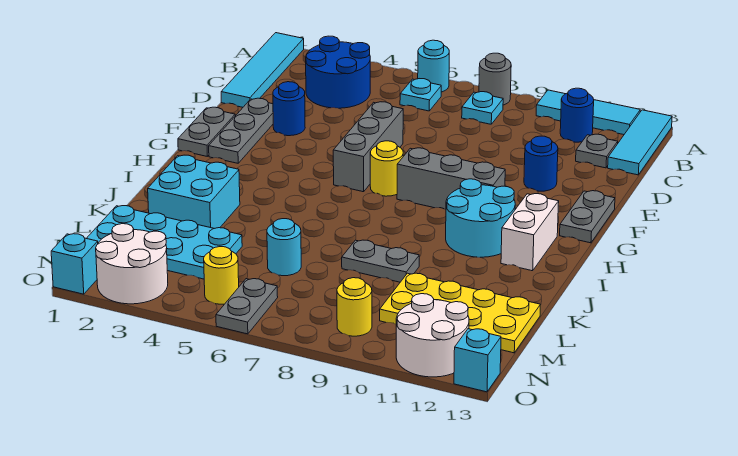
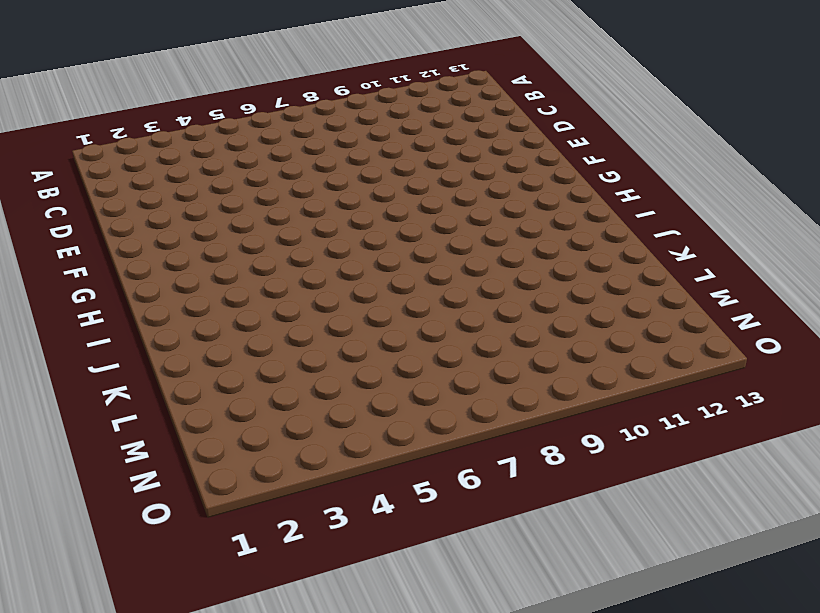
none -> cyan tile A1:D1 level 1
none -> cyan round brick A6 level 1
none -> grey round brick A8 level 1
none -> cyan tile A10:A12 level 1

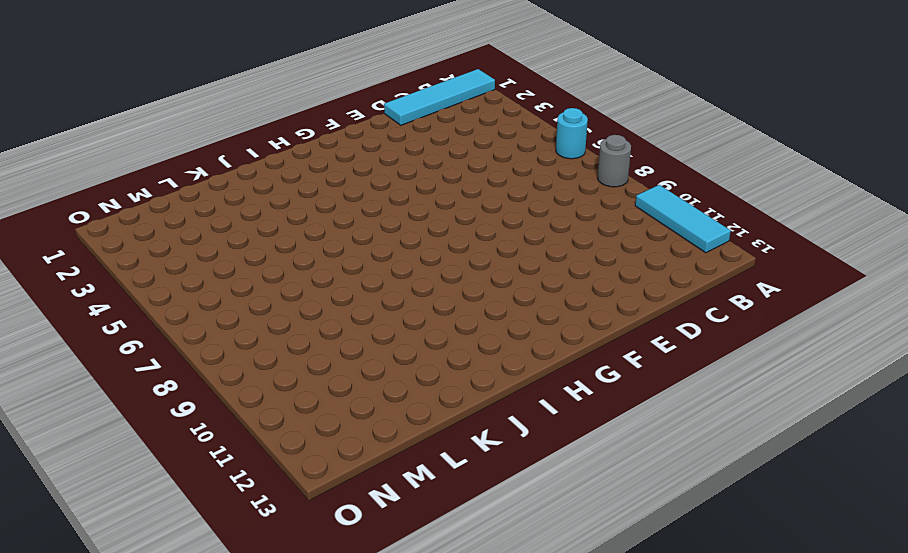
none -> cyan tile A13:C13 level 1
none -> blue round brick B3:C4 level 1
none -> cyan plate B6 level 1
none -> cyan plate B8 level 1

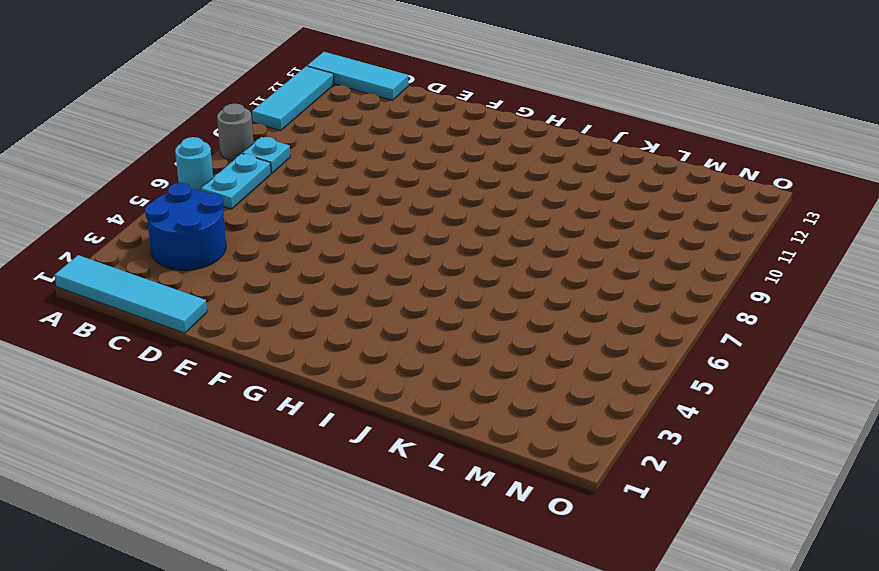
cyan plate B6:B7 level 1 -> cyan plate B6 level 1
none -> blue round brick B11 level 1
none -> grey plate C12 level 1
none -> grey plate E2:G2 level 1
none -> blue round brick E3 level 1

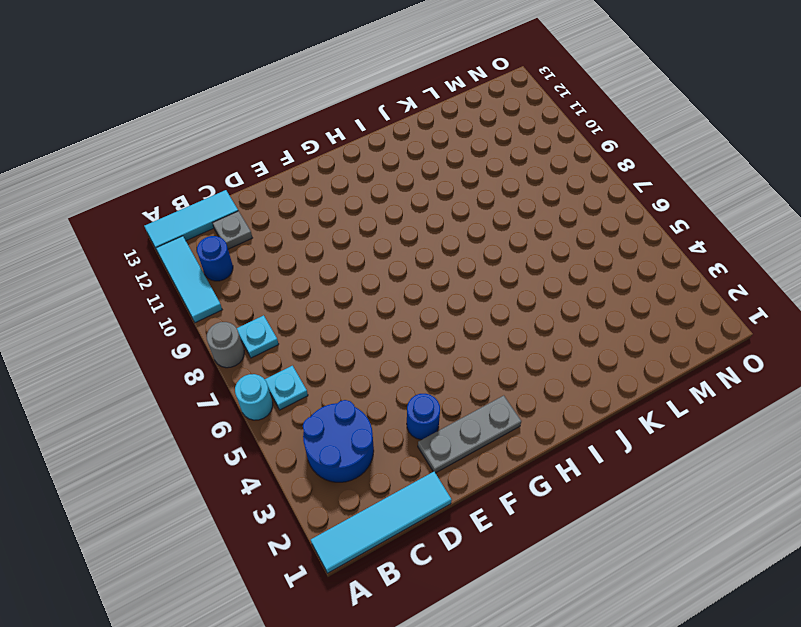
none -> grey brick E6:G6 level 1
none -> blue round brick E11 level 1
none -> grey plate F1:G1 level 1
none -> grey plate F13:G13 level 1

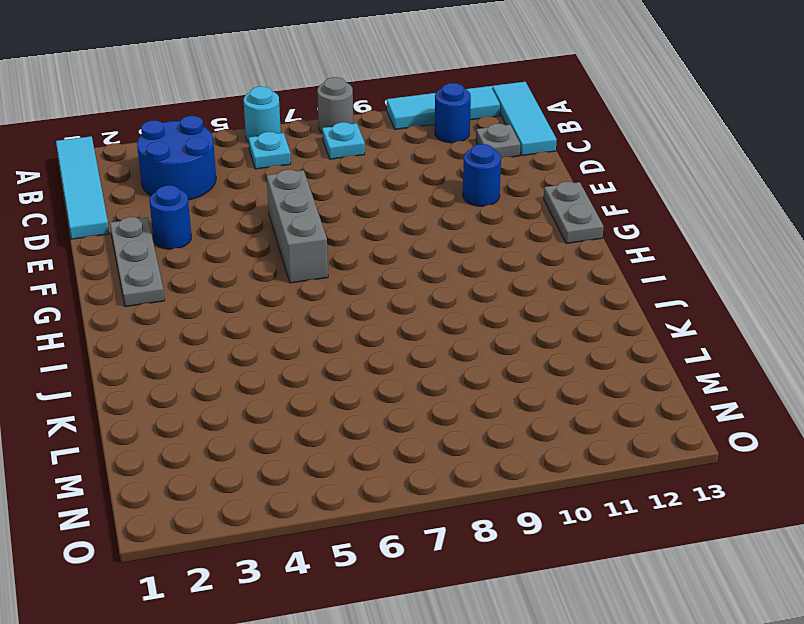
none -> grey plate F1:G1 level 1
none -> yellow round brick G7 level 1
none -> grey brick G8:G10 level 1
none -> cyan round brick H10:I11 level 1

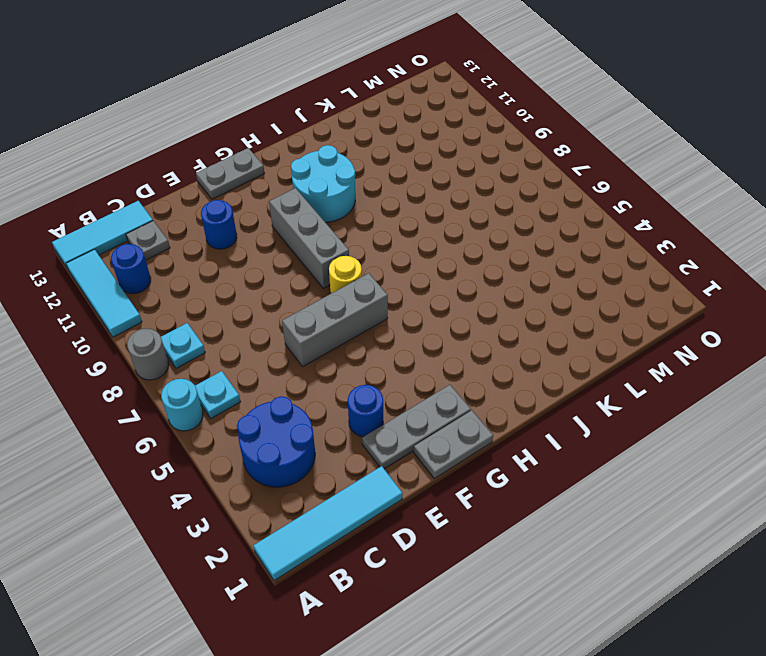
none -> white brick H12:I12 level 1
none -> cyan brick J2:K3 level 1
none -> grey plate K8:K9 level 1
none -> cyan plate L1:M4 level 1

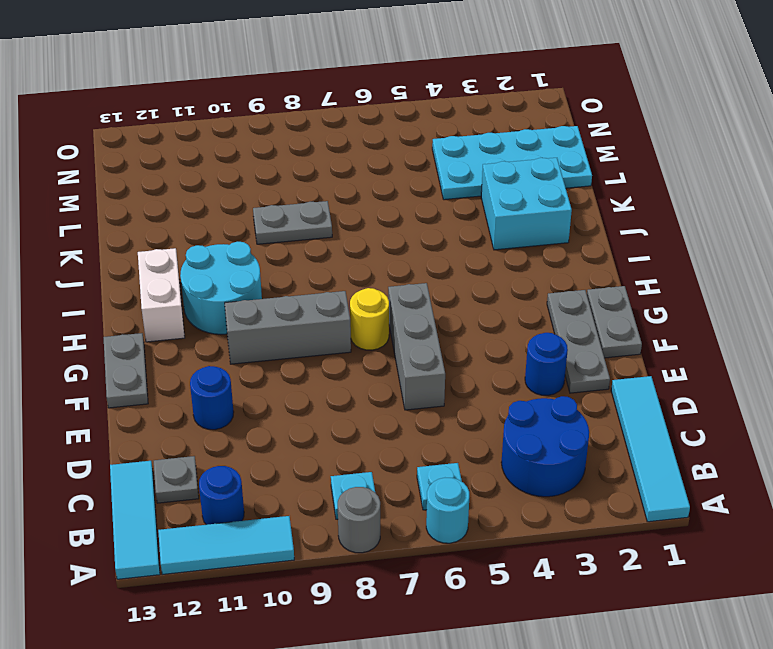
none -> cyan round brick L6 level 1
none -> yellow plate L10:M13 level 1
none -> white round brick N2:O3 level 1
none -> yellow round brick N5 level 1

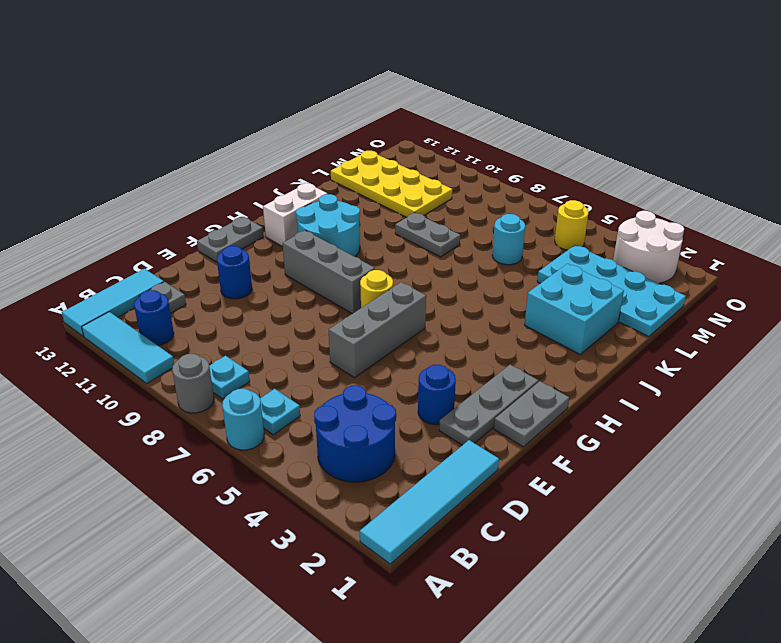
none -> grey plate N6:O6 level 1
none -> yellow round brick N9 level 1
none -> white round brick N11:O12 level 1
none -> cyan brick O1 level 1

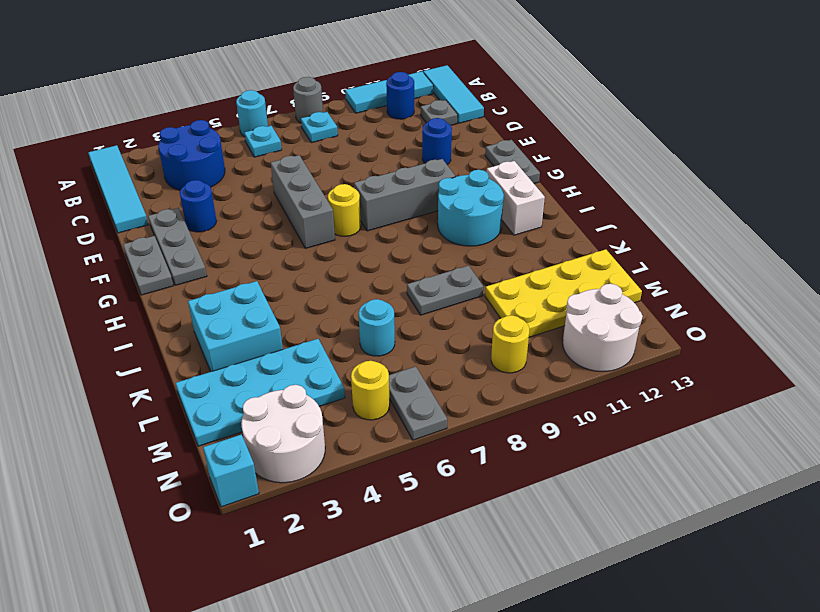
none -> cyan brick O13 level 1

